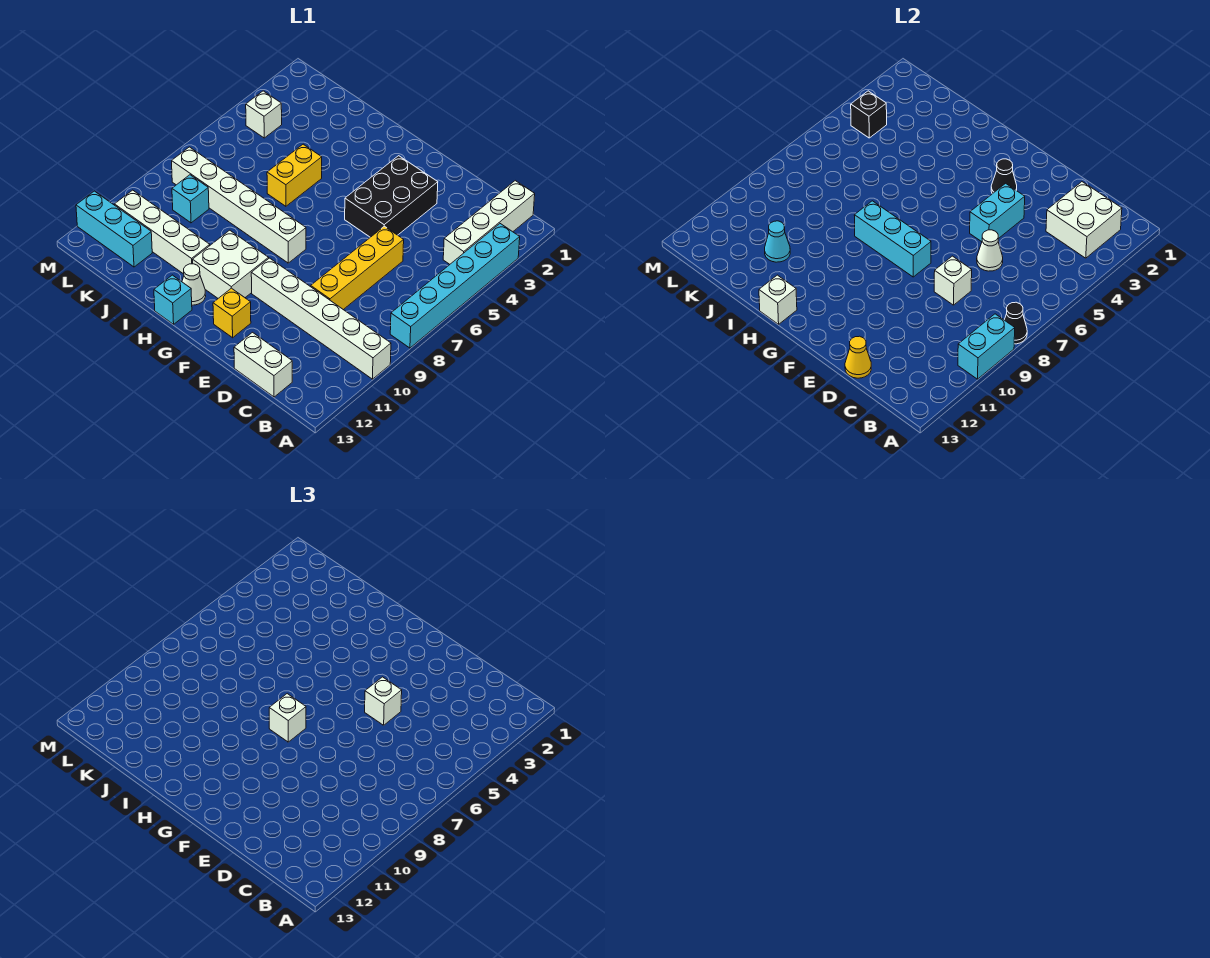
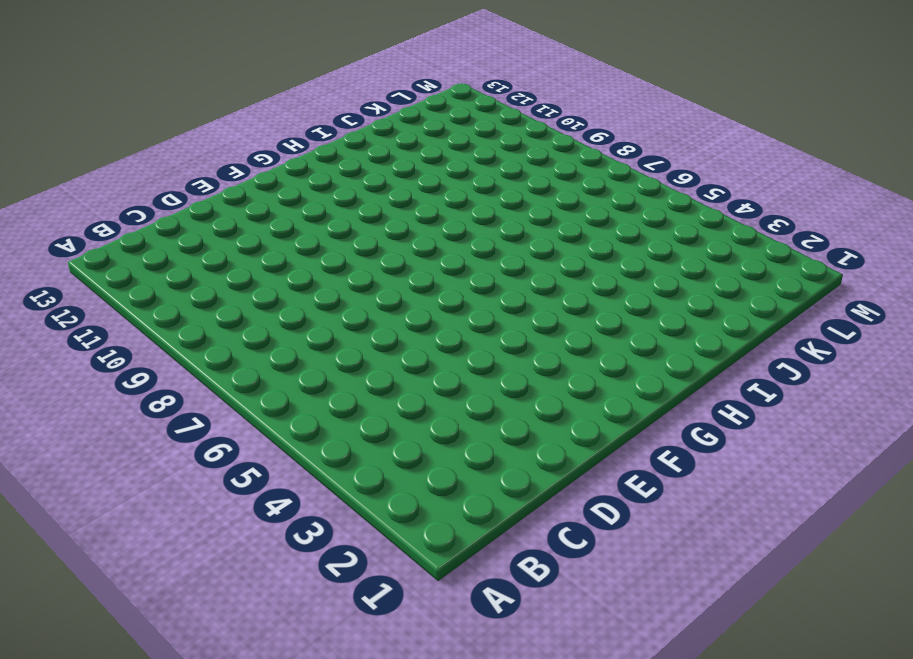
none -> cyan brick A3:A8 level 1
none -> white brick A10:F10 level 1
none -> white brick B1:B4 level 1
none -> white brick C13:D13 level 1

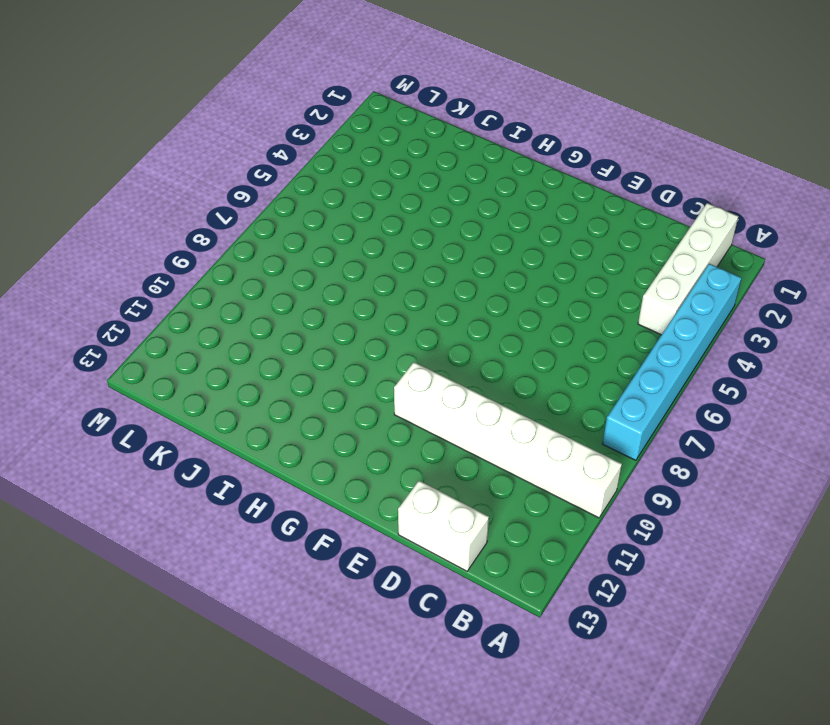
none -> yellow brick D6:D9 level 1
none -> black brick E3:F5 level 1
none -> yellow brick F12 level 1
none -> white brick G8:L8 level 1

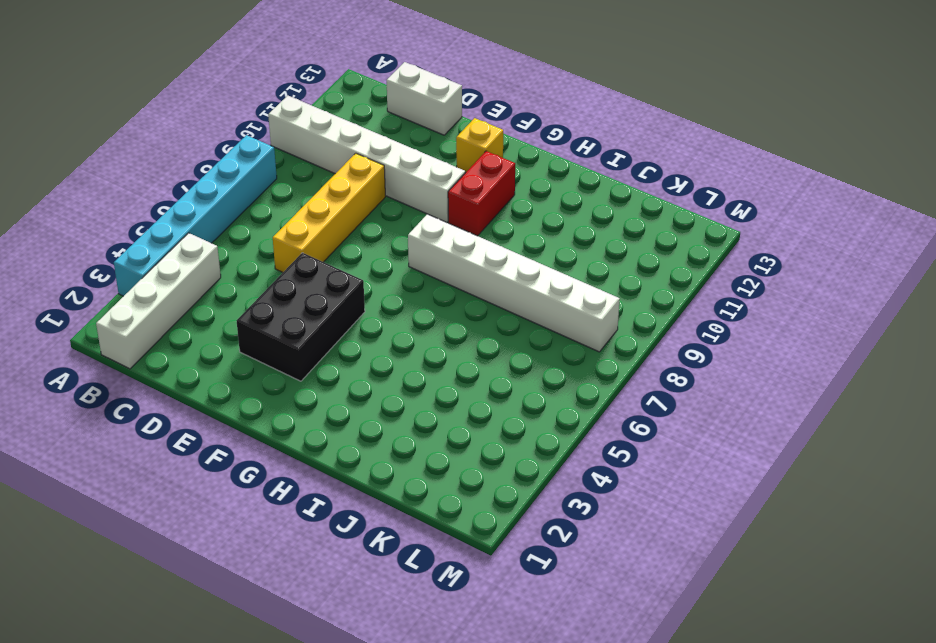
red brick G10:G11 level 1 -> white brick G10:H11 level 1
none -> white cone H12 level 1
none -> cyan brick H13 level 1
none -> yellow brick I5:I6 level 1
none -> white brick I11:L11 level 1

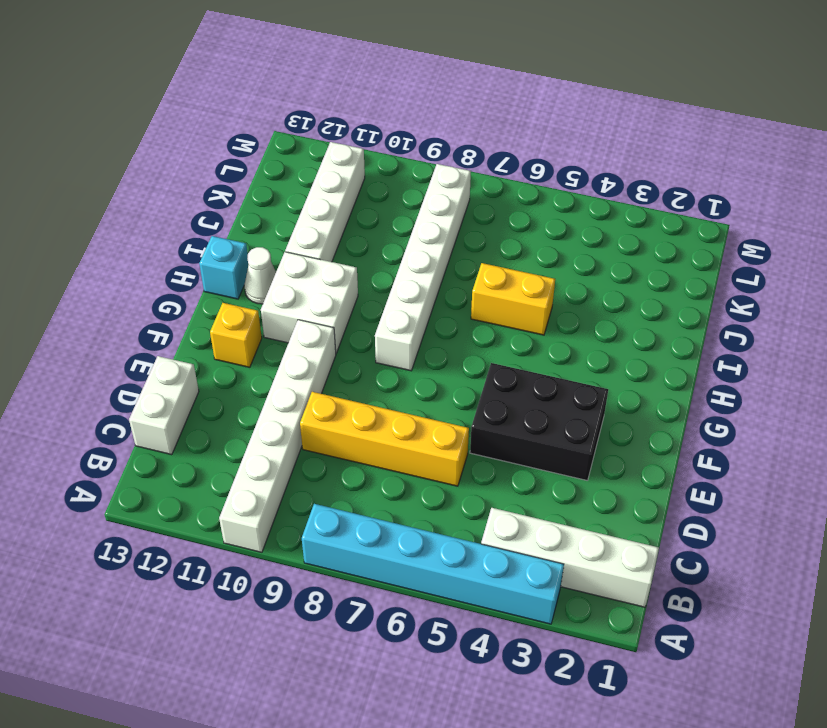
none -> cyan brick K9 level 1
none -> cyan brick K12:M12 level 1
none -> white brick L4 level 1
none -> black cone A8 level 2

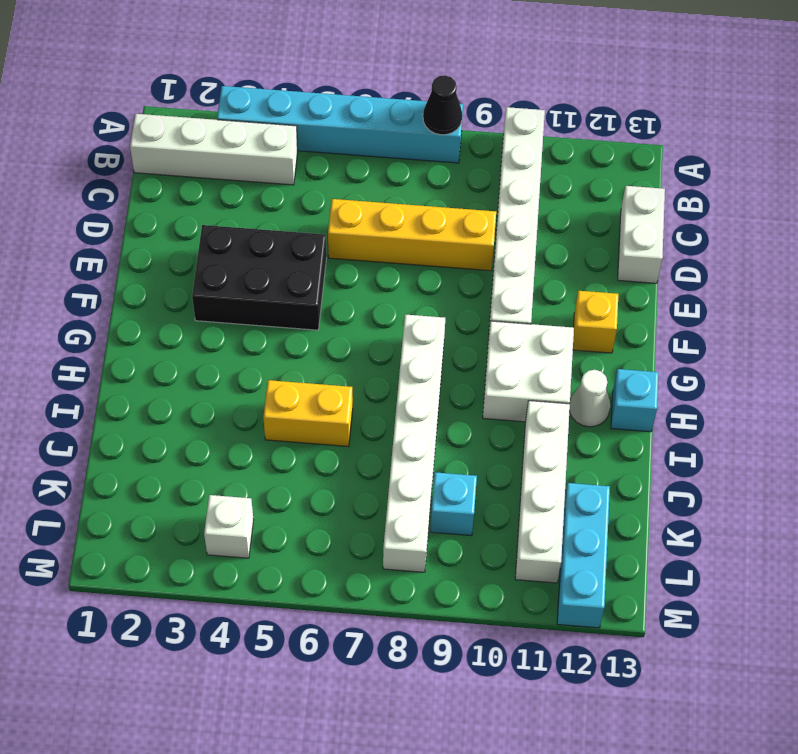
none -> cyan brick A9:A10 level 2
none -> white brick B2:C3 level 2
none -> white cone D6 level 2
none -> white brick D8 level 2

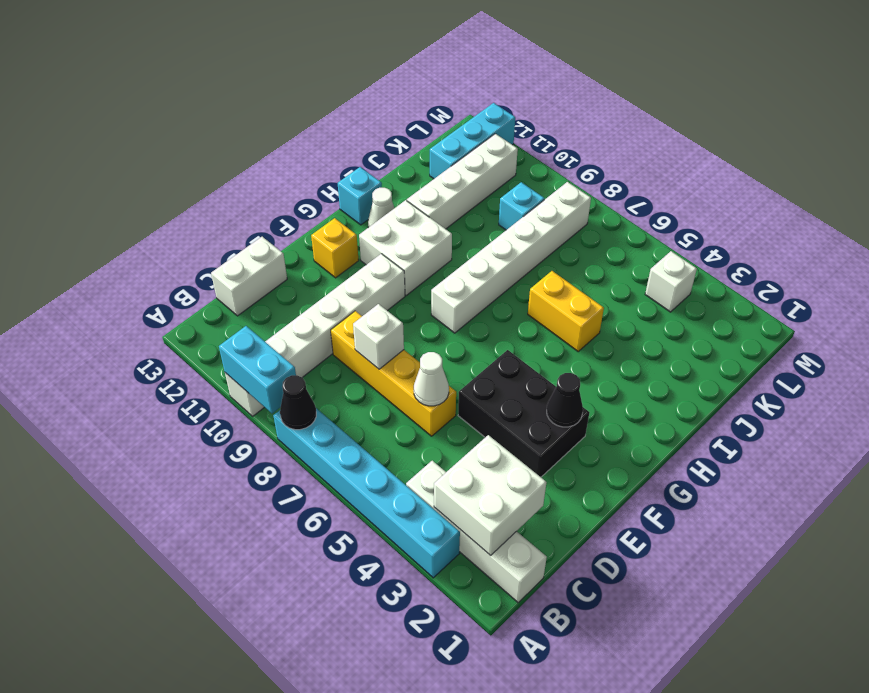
none -> yellow cone D13 level 2
none -> cyan brick E4:E5 level 2
none -> cyan brick F8:H8 level 2
none -> white brick H13 level 2

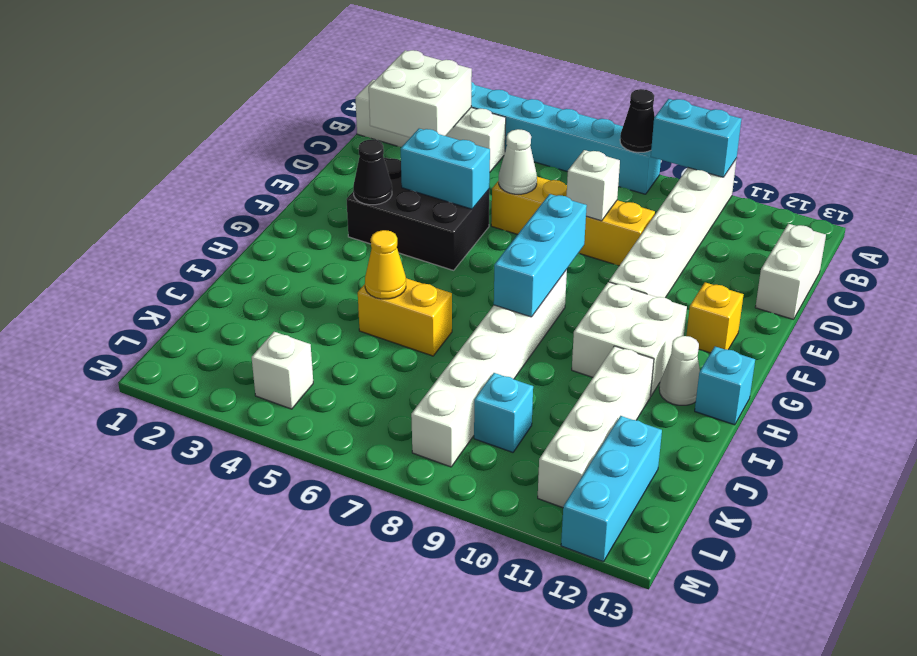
yellow cone I5 level 2 -> yellow cone D13 level 2
none -> white brick H13 level 2
none -> cyan cone J11 level 2
none -> black brick L4 level 2
none -> white brick E5 level 3

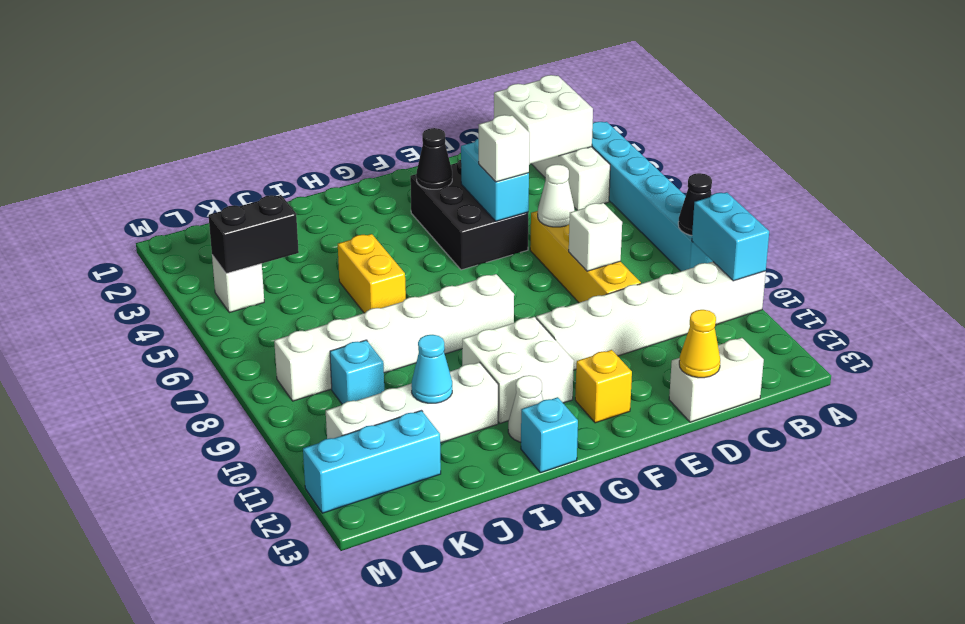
black brick K4:L4 level 2 -> black brick L4 level 2
none -> cyan brick F8:H8 level 2
none -> white brick H13 level 2
none -> white brick G8 level 3

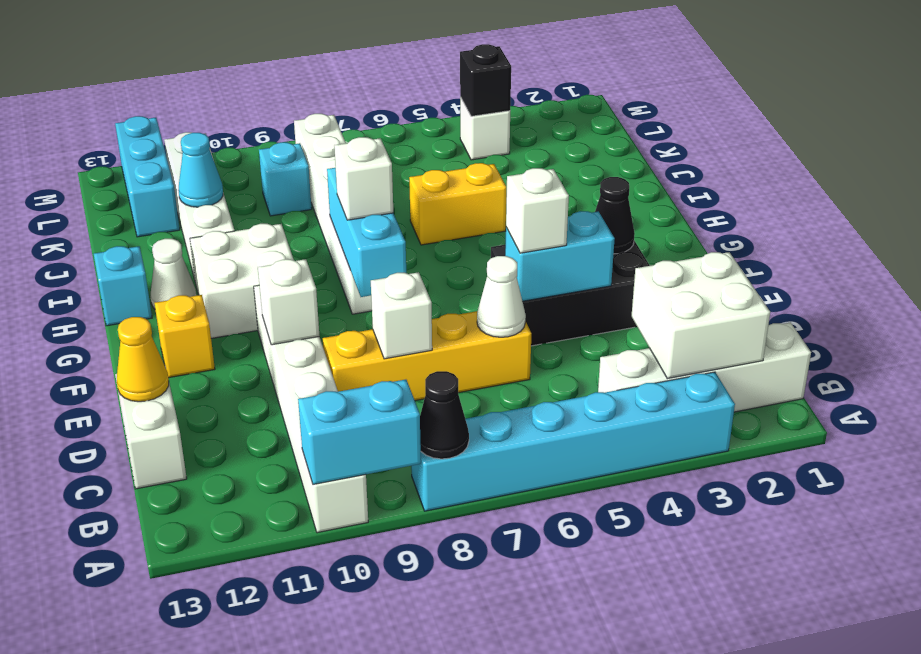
white brick E10 level 2 -> white brick H13 level 2

